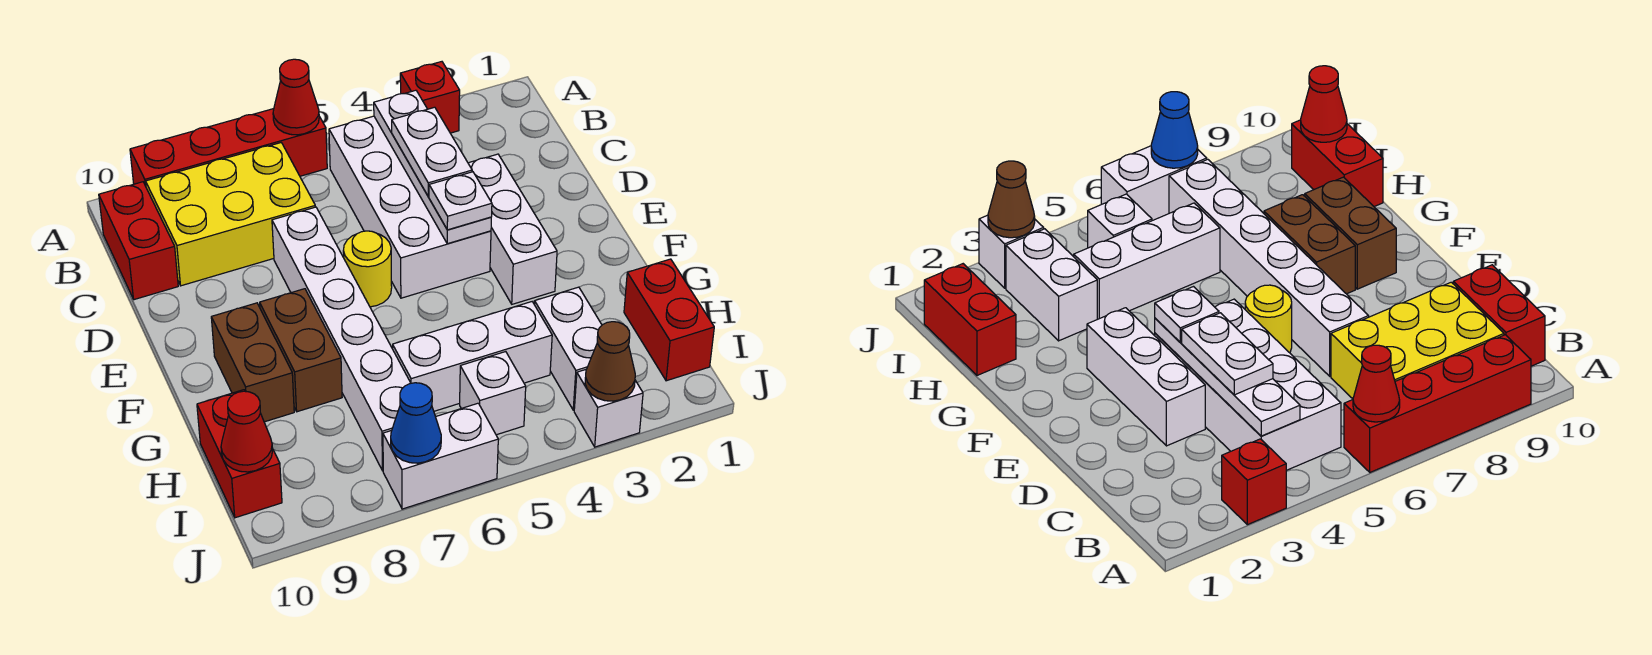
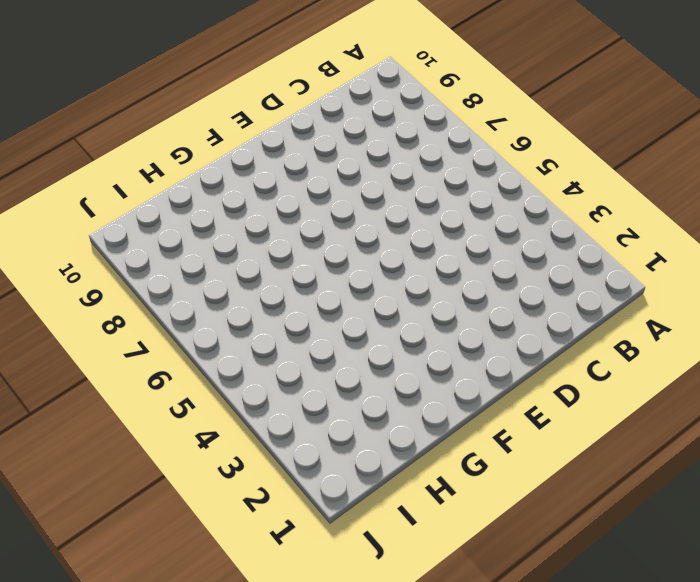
none -> red brick A3 level 1
none -> red brick A6:A9 level 1
none -> white brick B4:E5 level 1

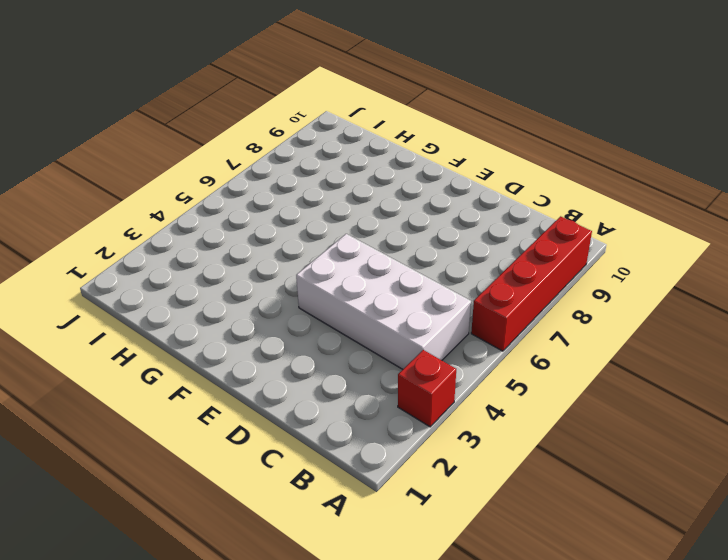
none -> yellow brick B7:C9 level 1
none -> red brick B10:C10 level 1
none -> white brick D3:F3 level 1

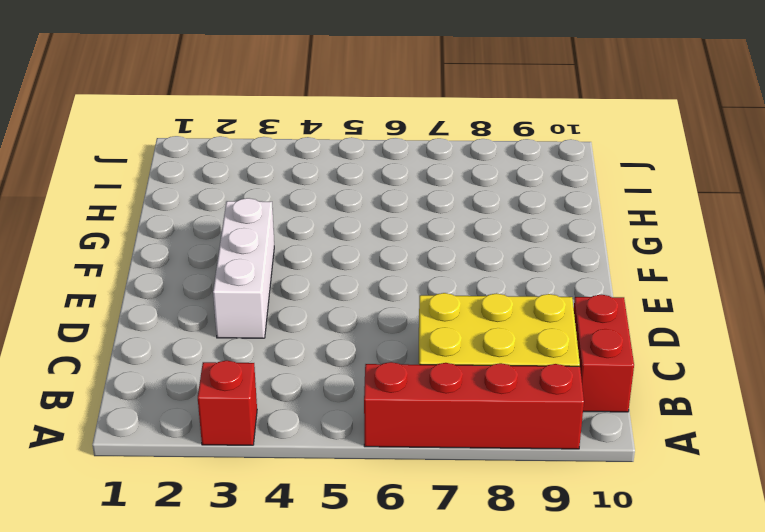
none -> white brick B4:E5 level 1
none -> white brick D7:I7 level 1
none -> yellow round brick E6 level 1

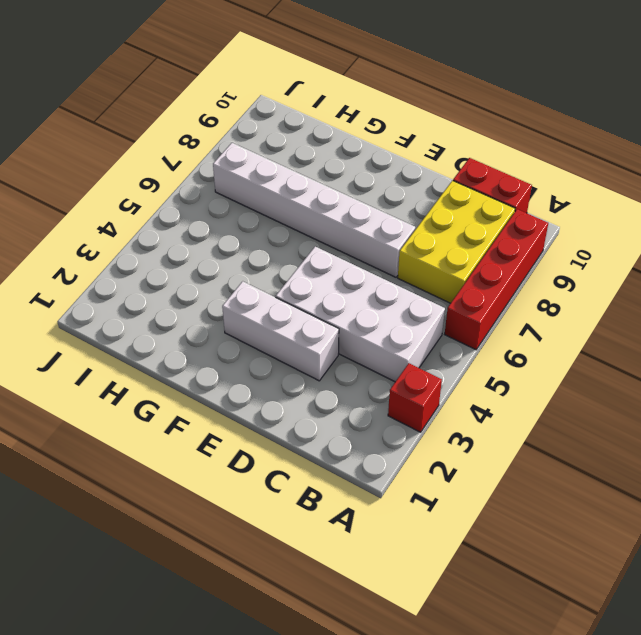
none -> yellow round brick E6 level 1
none -> brown brick F8:G8 level 1
none -> brown brick F9:G9 level 1

